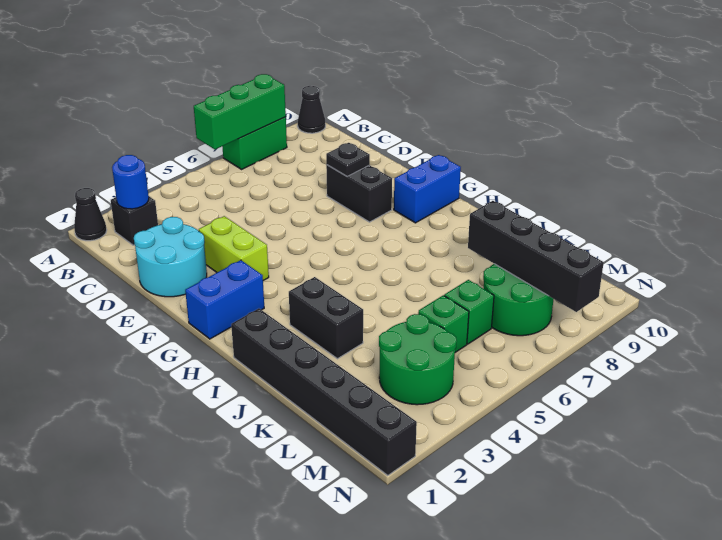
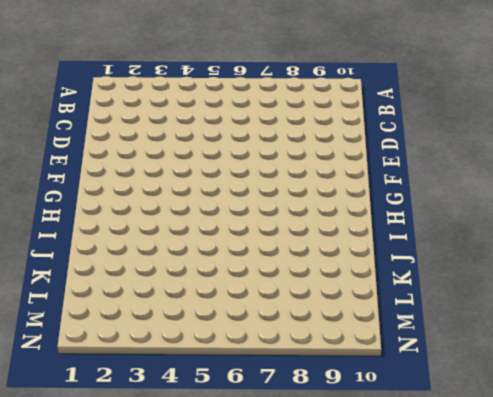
none -> black cone A1 level 1
none -> green brick A7:A8 level 1
none -> black cone A10 level 1

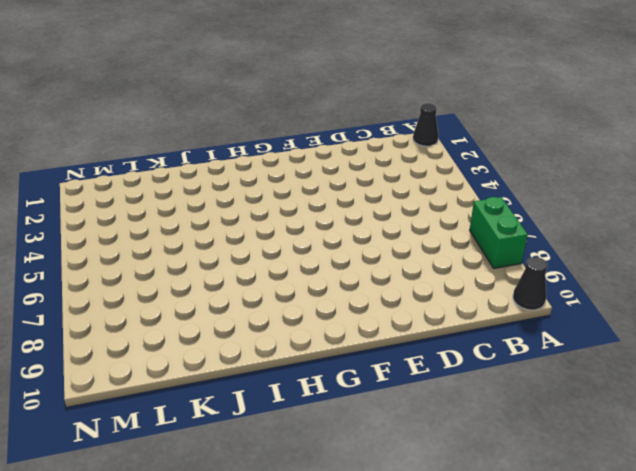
none -> black brick B2 level 1
none -> cyan round brick D1:E2 level 1
none -> lime brick E3:F3 level 1

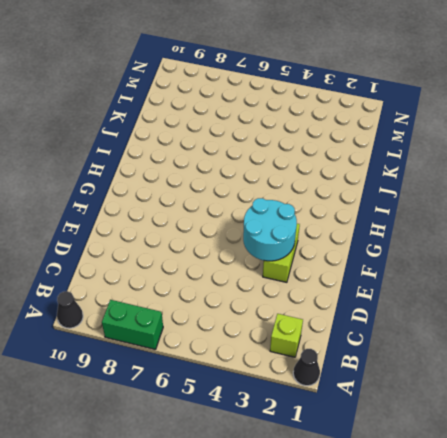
lime brick B2 level 1 -> black brick B2 level 1
cyan round brick E3:F4 level 2 -> cyan round brick D1:E2 level 1
none -> black brick E8:F8 level 1
none -> blue brick G1:G2 level 1
none -> blue brick G9:G10 level 1

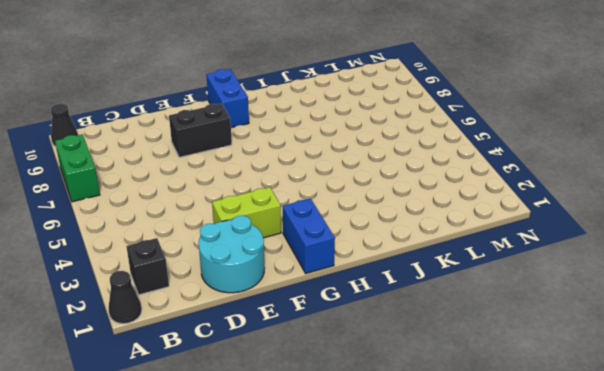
none -> black brick I1:N1 level 1
none -> black brick I3:J3 level 1
none -> green round brick L3:M4 level 1

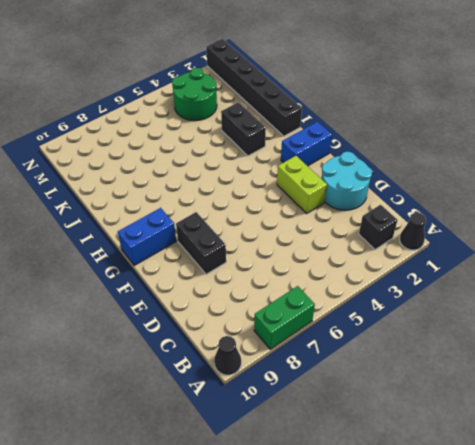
none -> green brick L5 level 1
none -> green brick L6 level 1
none -> green round brick L7:M8 level 1

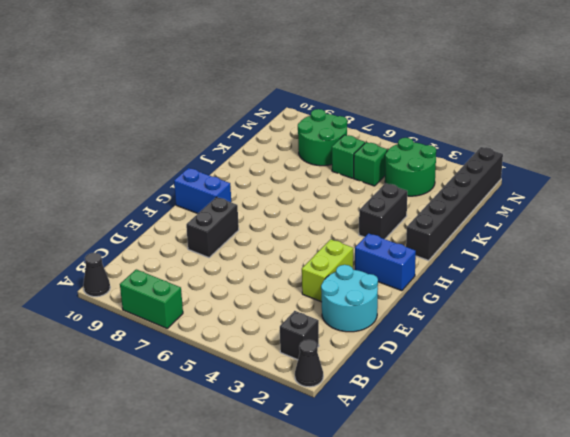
none -> green brick A6:A8 level 2
none -> blue round brick B2 level 2
none -> black plate E8 level 2

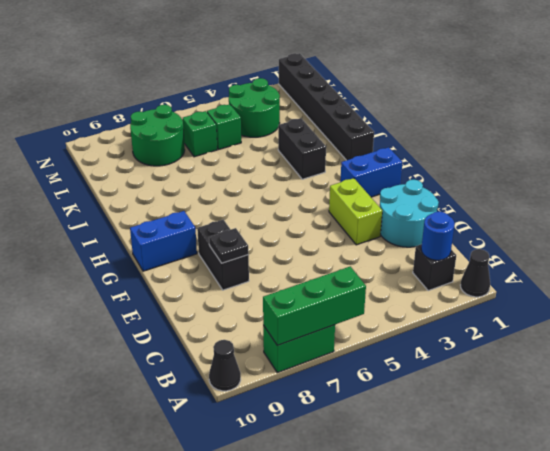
none -> black brick K8:N8 level 2

